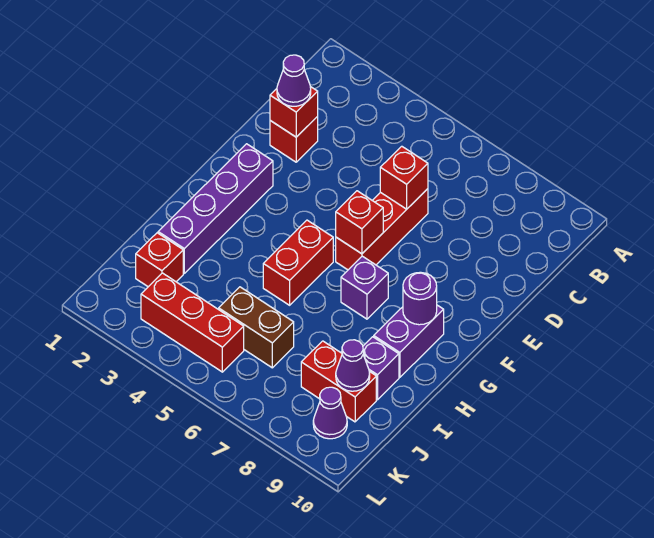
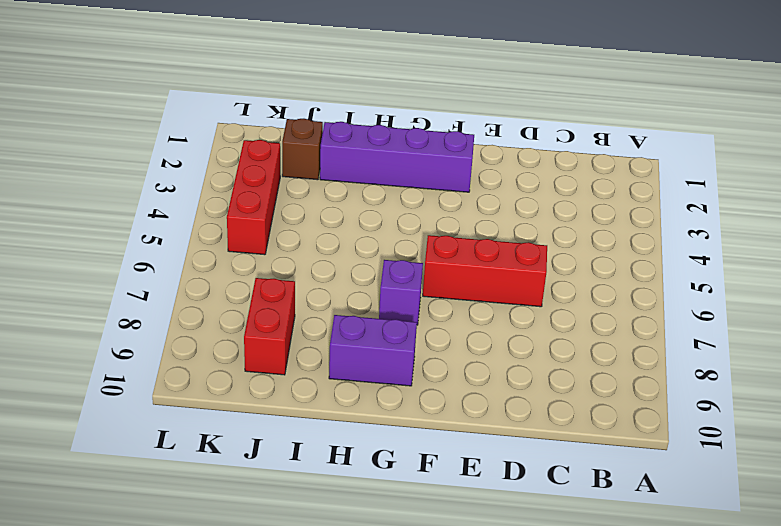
brown brick J2 level 1 -> red brick J2 level 1
none -> red brick D2 level 1
none -> red brick G5:H5 level 1
none -> purple brick I9 level 1

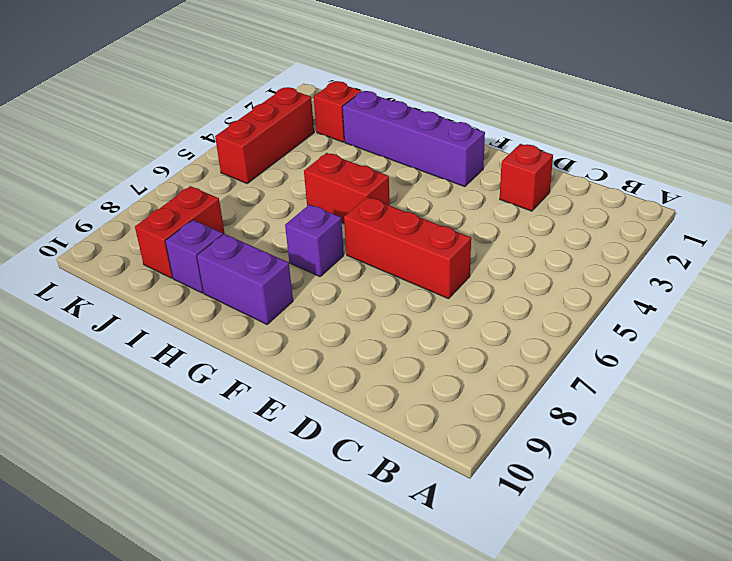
none -> brown brick J5:J6 level 1
none -> purple cone K9 level 1
none -> red brick D2 level 2

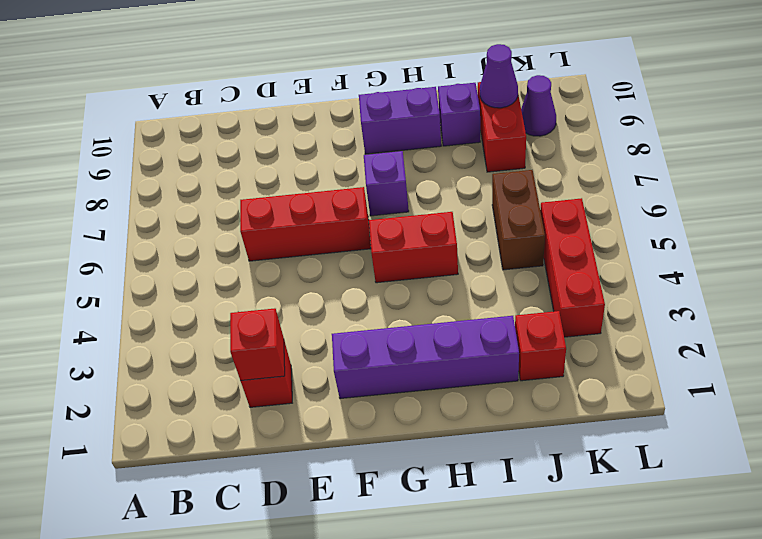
none -> red brick D6 level 2
none -> red brick F6 level 2
none -> purple round brick G9 level 2

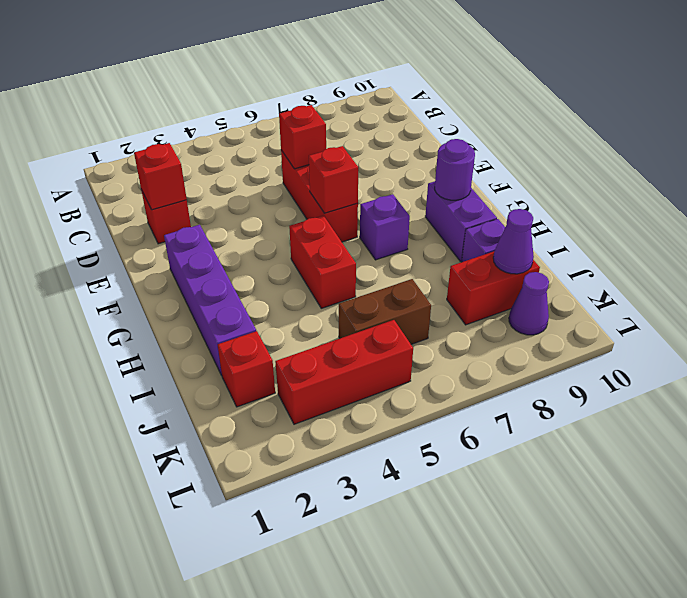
none -> purple cone D2 level 3

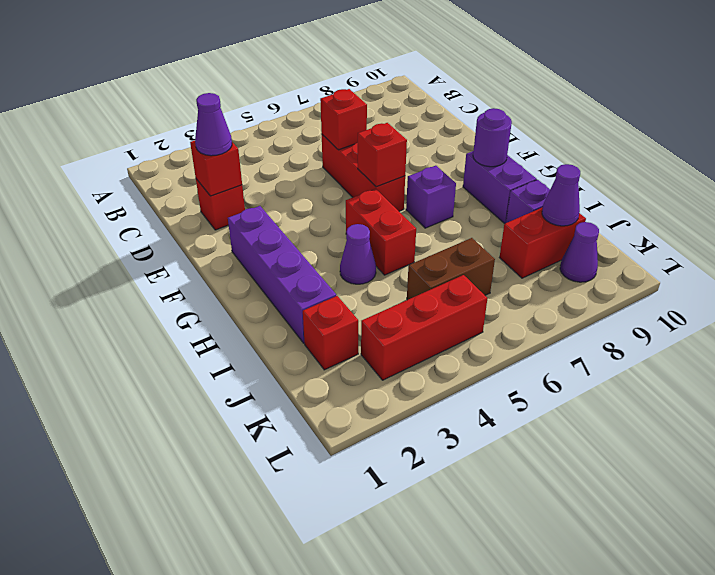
purple cone H4 level 1 -> none

